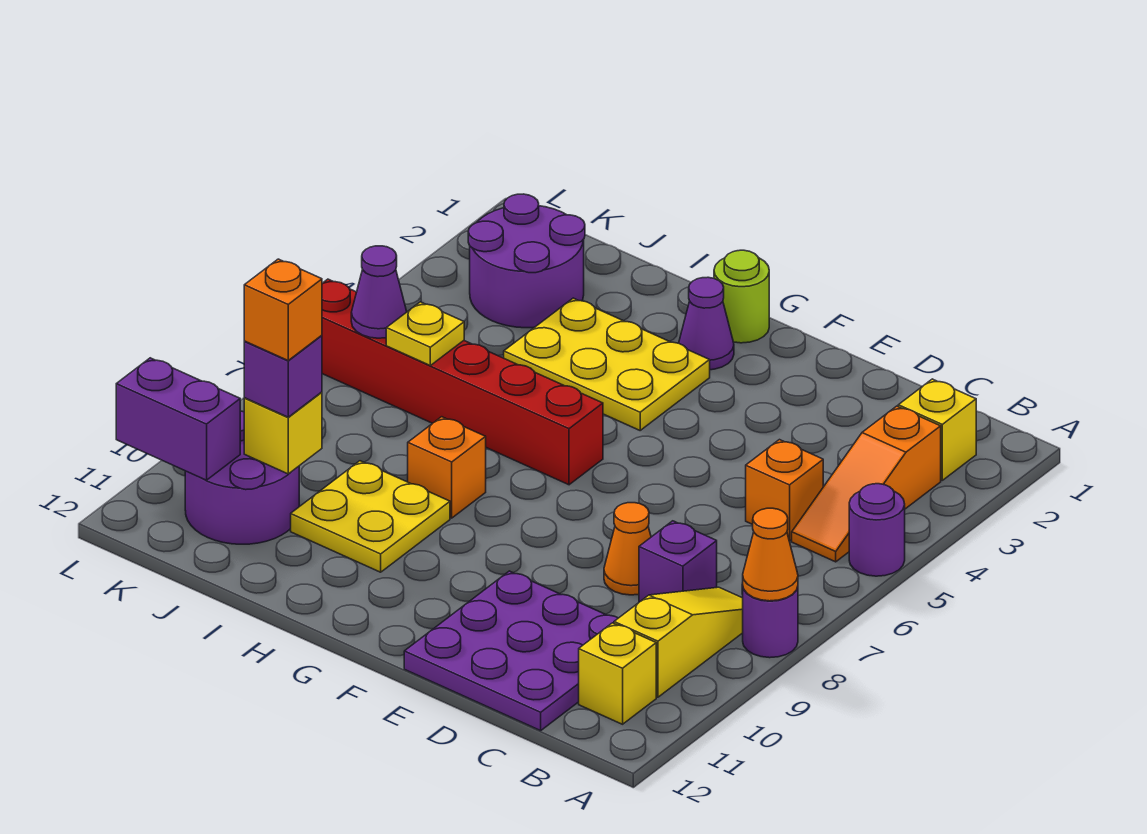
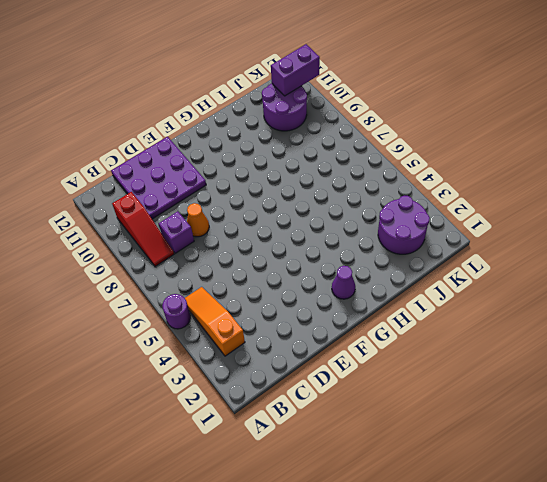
red slope B8:B10 level 1 top 10 -> yellow slope B8:B10 level 1 top 10
none -> purple round brick A8 level 1
none -> yellow brick B2 level 1
none -> yellow brick B11 level 1

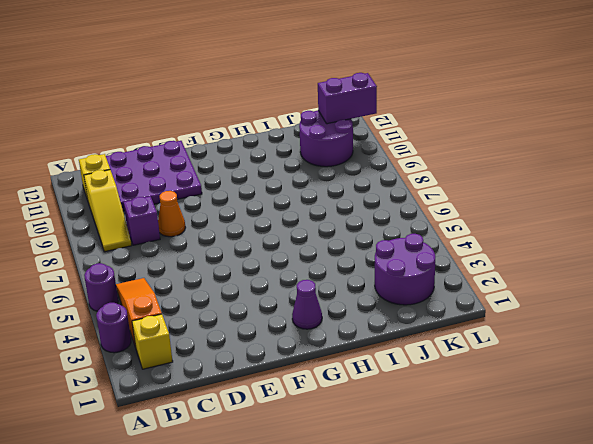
purple round brick A3 level 1 -> purple round brick A8 level 1
none -> orange brick C5 level 1
none -> lime round brick G1 level 1
none -> yellow plate G3:I4 level 1

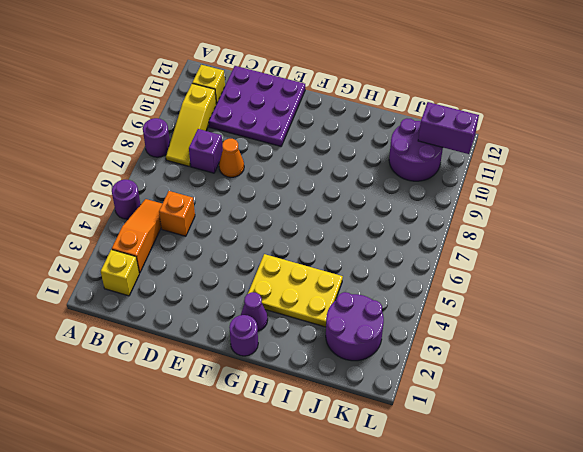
purple round brick G1 level 1 -> lime round brick G1 level 1
none -> red brick G6:L6 level 1
none -> orange brick H8 level 1
none -> yellow plate H9:I10 level 1

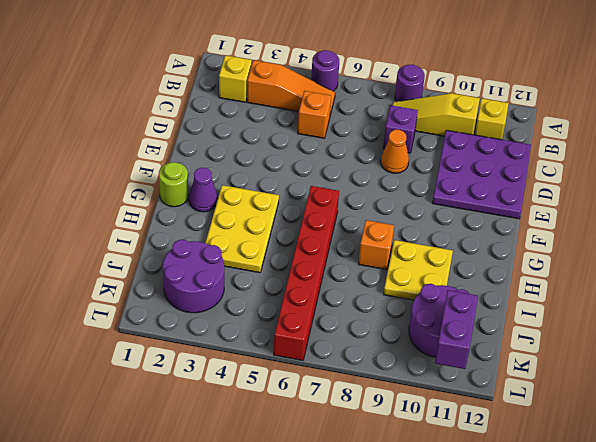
none -> orange cone A8 level 2
none -> yellow plate J6 level 2
none -> yellow brick J10 level 2

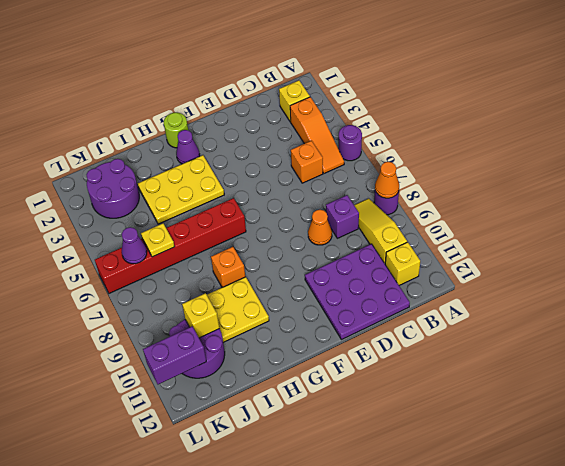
none -> purple brick J10 level 3
none -> orange brick J10 level 4

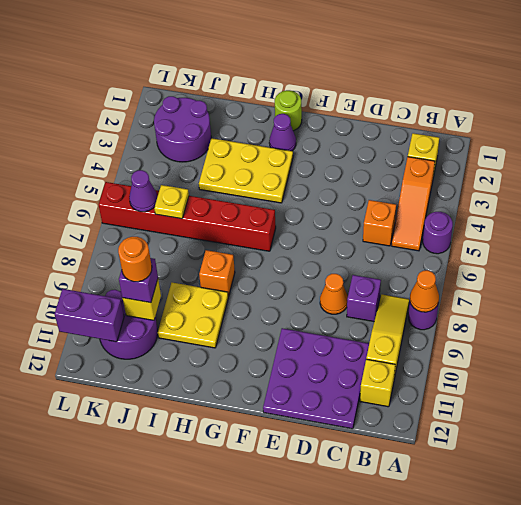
orange round brick J10 level 4 -> orange brick J10 level 4

